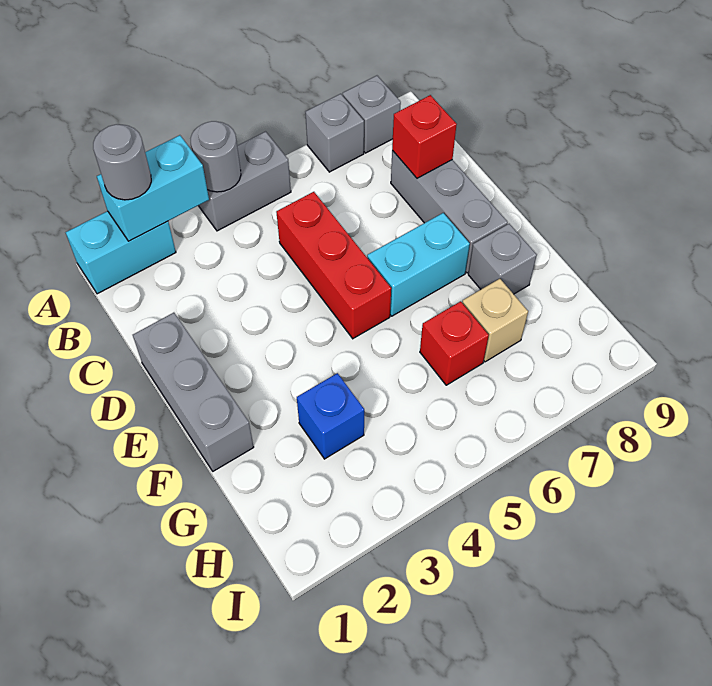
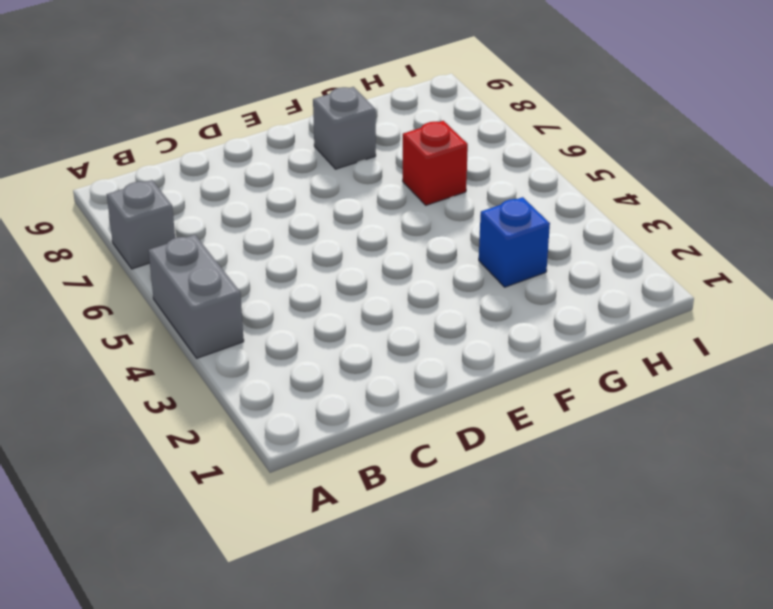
none -> cyan brick A1:A2 level 1
none -> grey brick A8 level 1
none -> red brick C5:E5 level 1

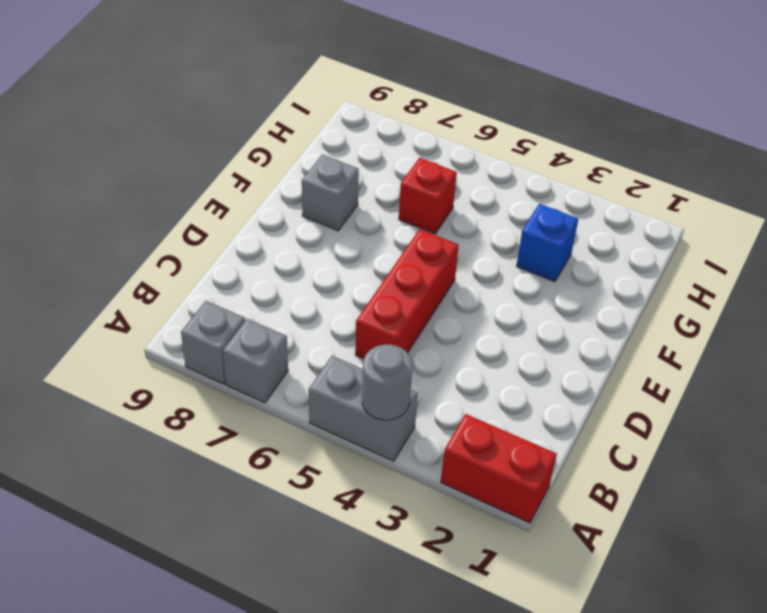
red brick A1:A2 level 1 -> cyan brick A1:A2 level 1
none -> grey brick C8:E8 level 1
none -> grey brick D1:F1 level 1
none -> cyan brick E6:E7 level 1

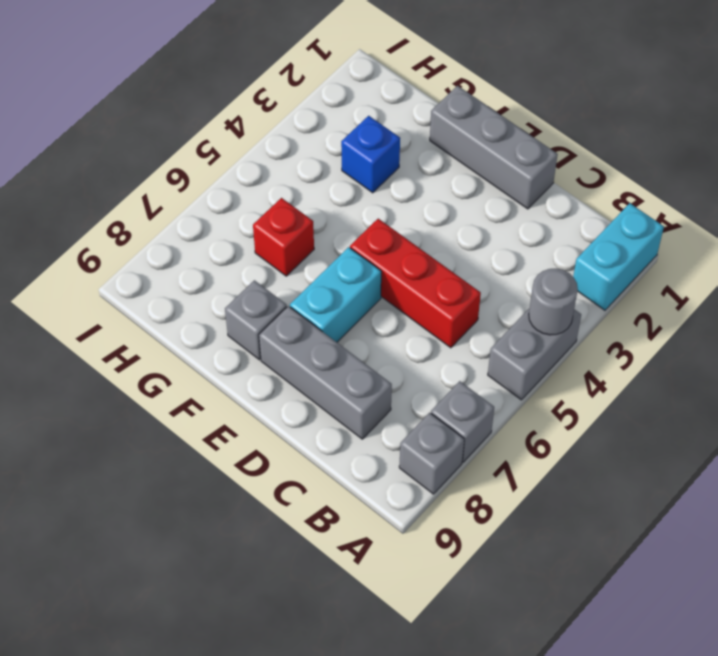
none -> tan brick G7 level 1
none -> cyan brick A2:A3 level 2
none -> red brick C8 level 2

